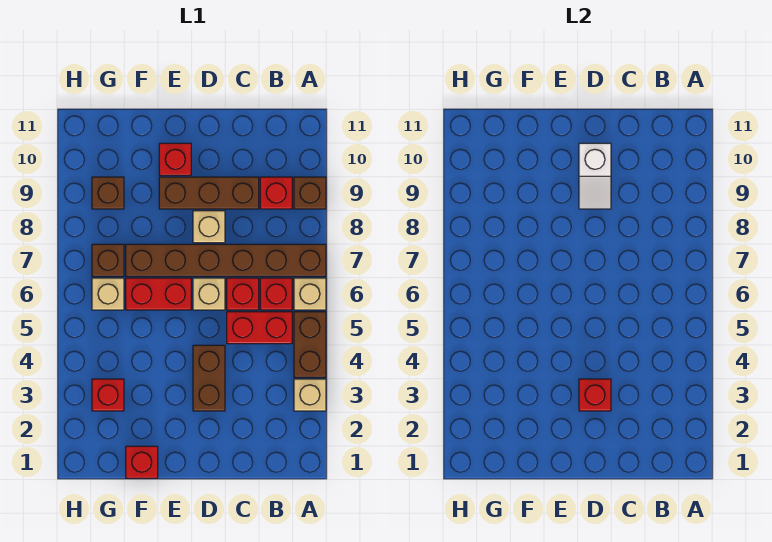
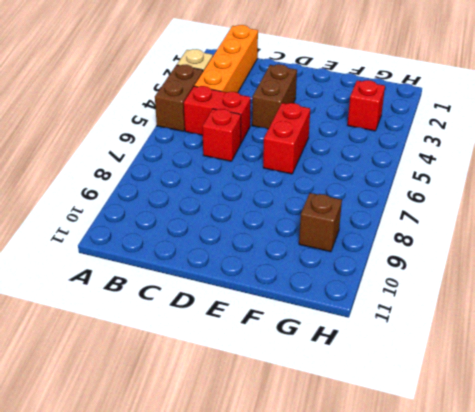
orange brick B1:B4 level 1 -> none
red brick E5:E6 level 1 -> red brick E6:F6 level 1
none -> tan brick A6 level 1
none -> brown brick A7:F7 level 1
none -> brown brick A9 level 1

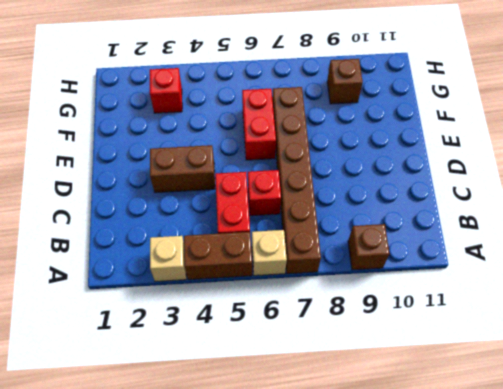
none -> red brick B6 level 1
none -> red brick B9 level 1
none -> brown brick C9:E9 level 1

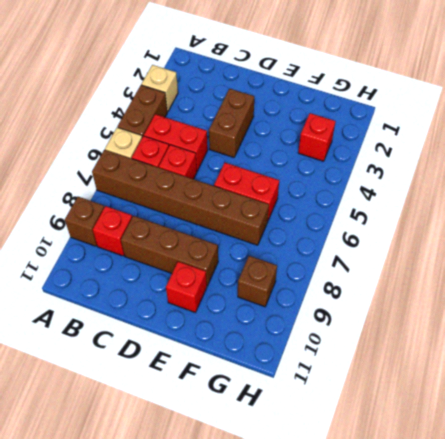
none -> tan brick D6 level 1
none -> tan brick D8 level 1
none -> red brick F1 level 1

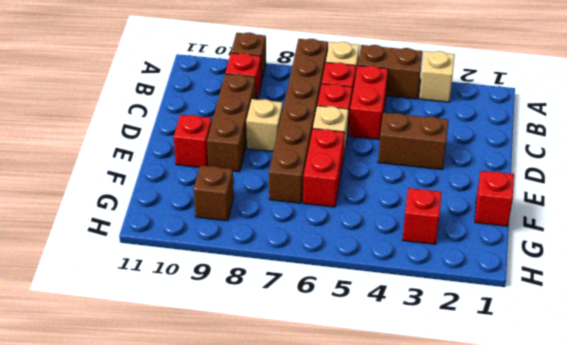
none -> tan brick G6 level 1
none -> brown brick G7 level 1
none -> red brick D3 level 2

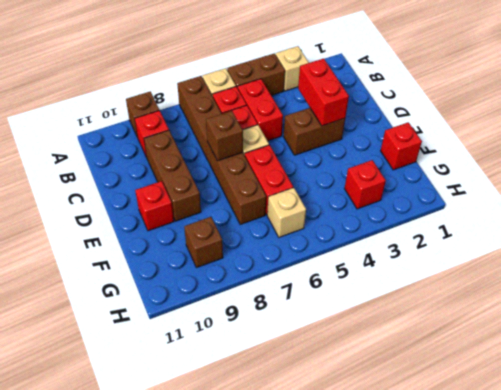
red brick C3:D3 level 2 -> red brick D3 level 2
brown brick D7 level 2 -> brown brick G7 level 1
none -> tan brick D8 level 1
none -> white slope D9:D10 level 2 top 10

